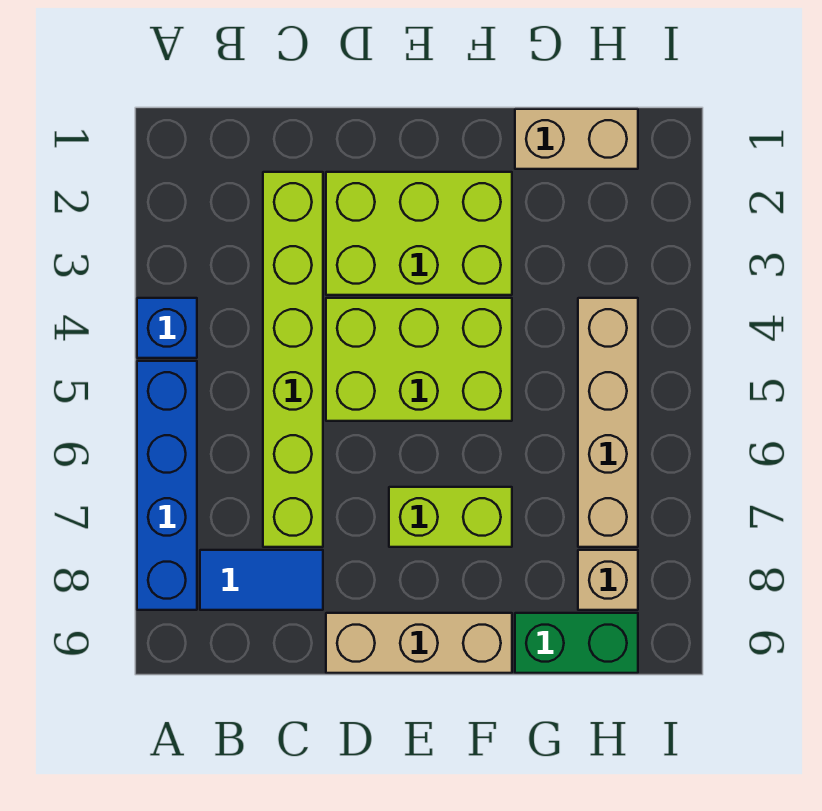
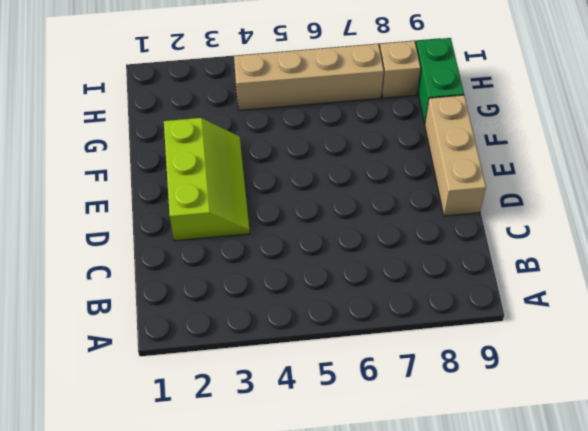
lime slope D2:F3 level 1 top 2 -> lime brick D2:F3 level 1
none -> blue brick A4 level 1
none -> blue brick A5:A8 level 1
none -> blue tile B8:C8 level 1

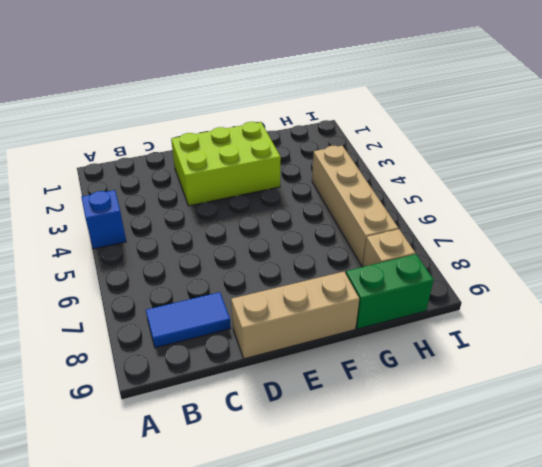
none -> blue brick A5:A8 level 1
none -> lime brick C2:C7 level 1
none -> lime brick D4:F5 level 1

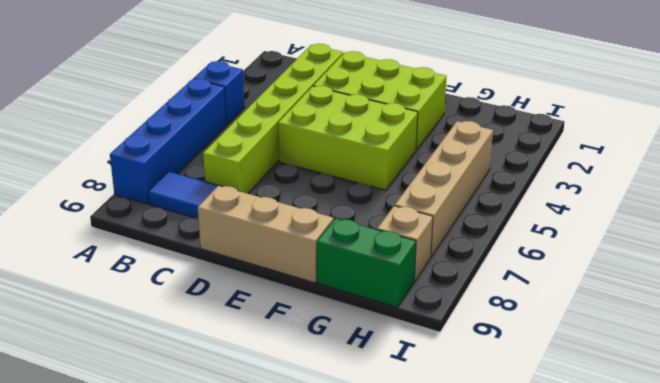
none -> lime brick E7:F7 level 1
none -> tan brick G1:H1 level 1

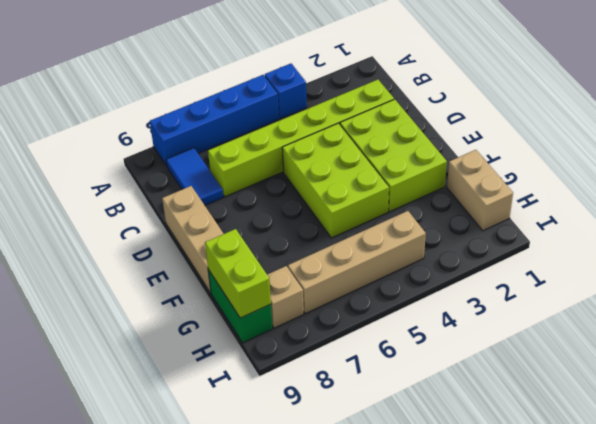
lime brick G9:H9 level 2 -> lime brick E7:F7 level 1

